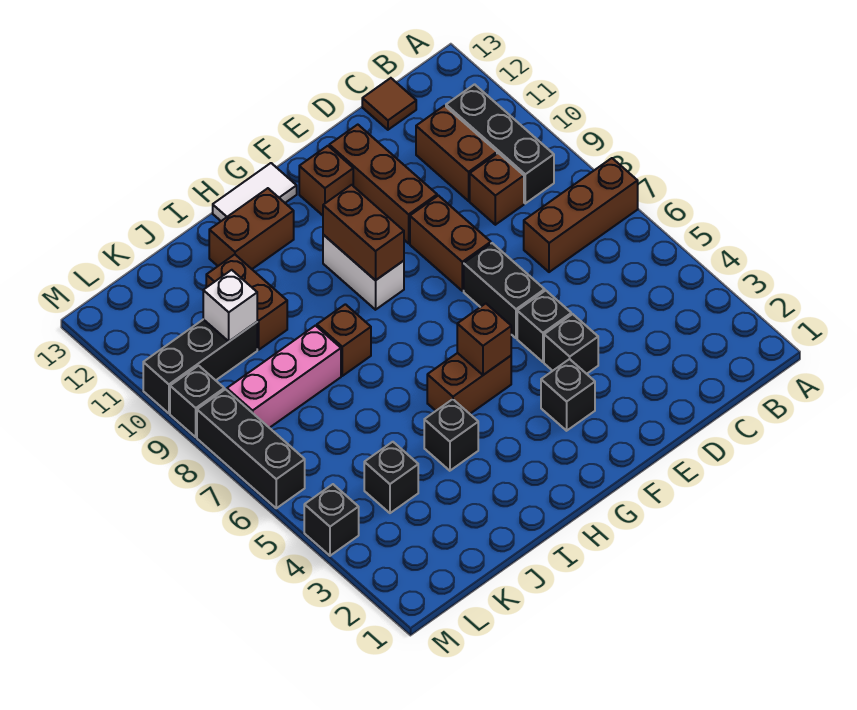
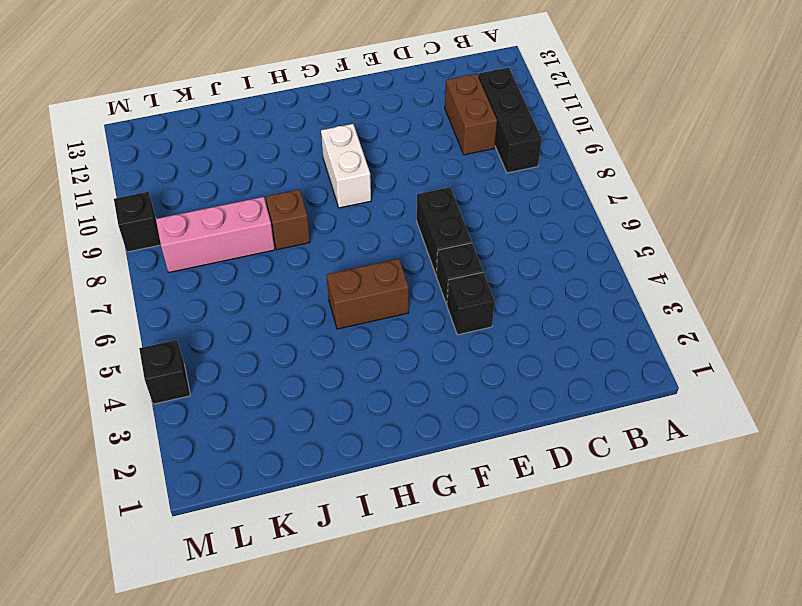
none -> brown brick A7:C7 level 1
none -> brown brick C9 level 1
none -> brown tile C13 level 1

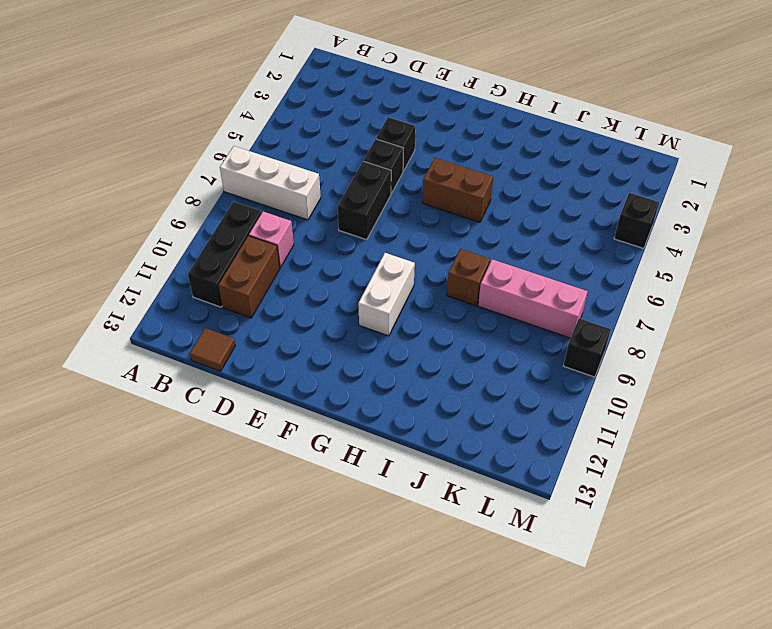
white brick A7:C7 level 1 -> brown brick A7:C7 level 1
pink brick C9 level 1 -> brown brick C9 level 1
none -> brown brick E8:E9 level 1
none -> brown brick E10:E12 level 1
none -> black brick F3 level 1

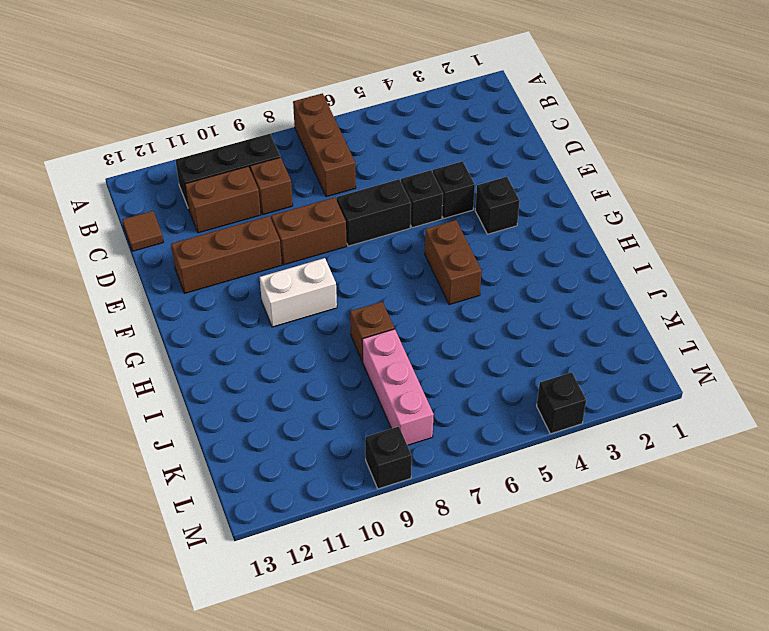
none -> brown brick F12 level 1
none -> white tile G13:H13 level 1
none -> brown brick H12:I12 level 1

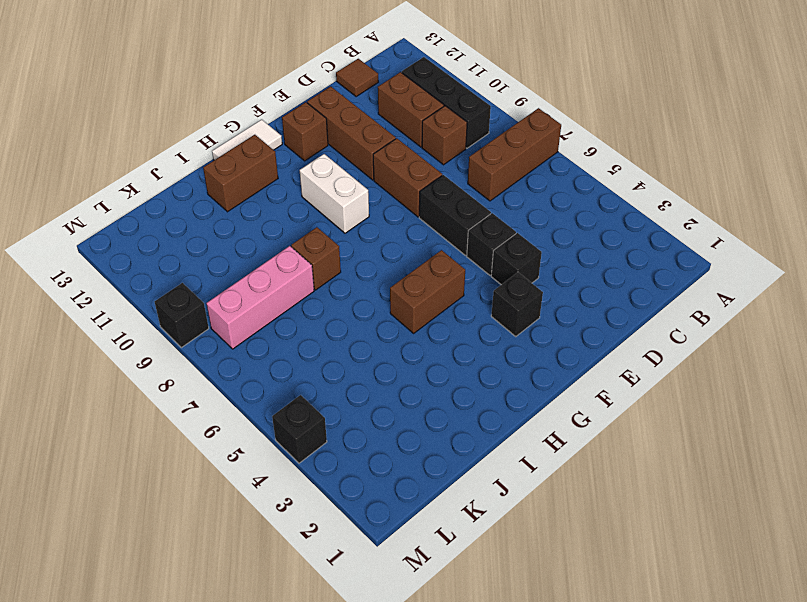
none -> black brick I4 level 1
none -> brown brick J10:J11 level 1
none -> black brick K4 level 1

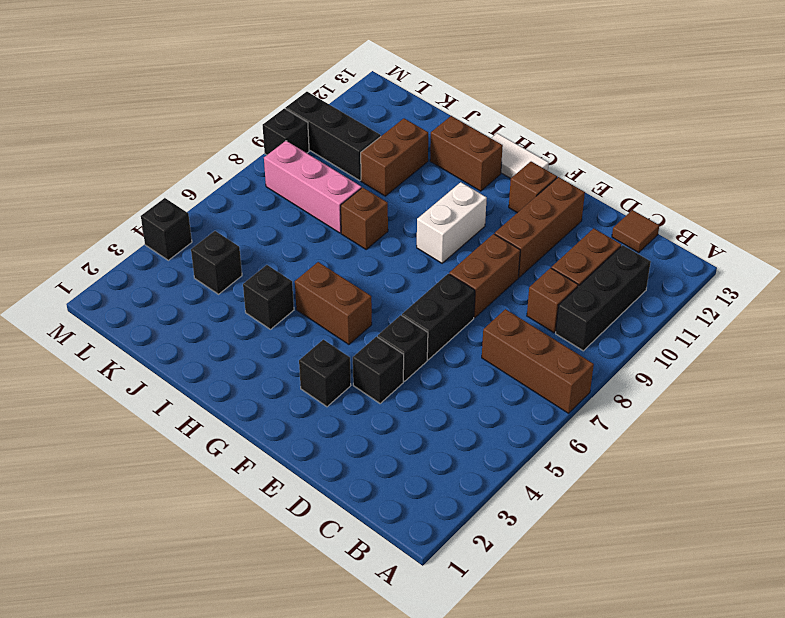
none -> black brick M6:M8 level 1
none -> brown brick G5 level 2
none -> brown brick G9:G10 level 2

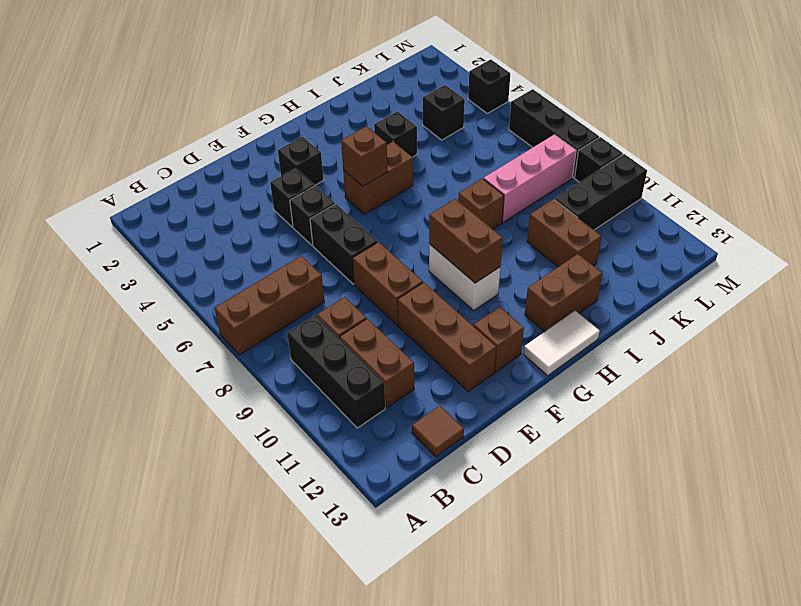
none -> white brick K10 level 2

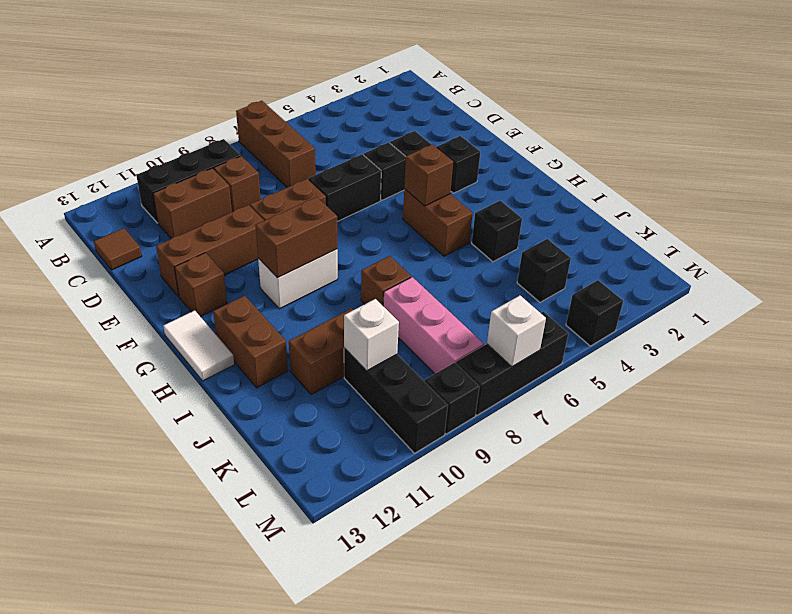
white brick M7 level 2 -> none

